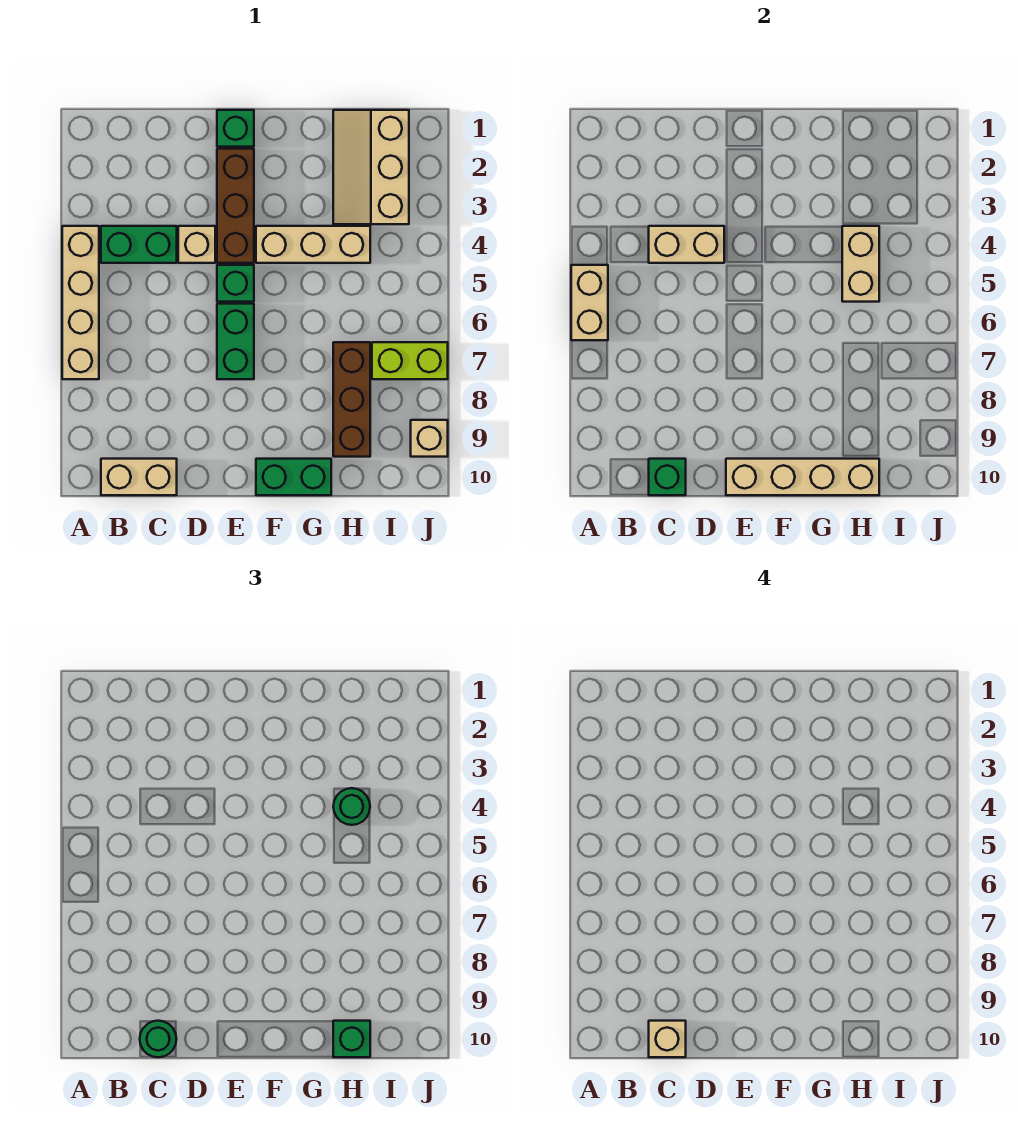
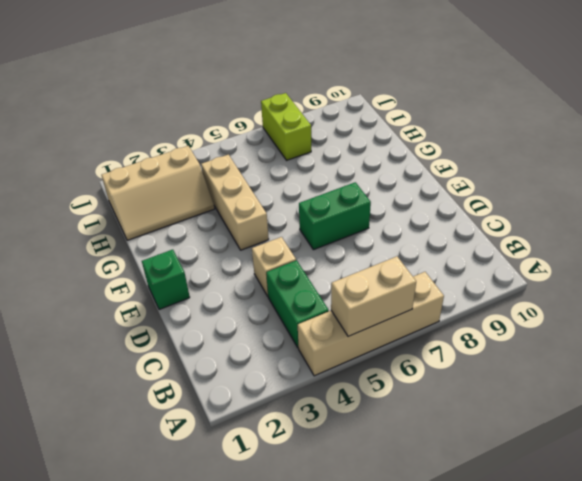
none -> tan brick B10:C10 level 1
none -> brown brick E2:E4 level 1
none -> green brick E5 level 1

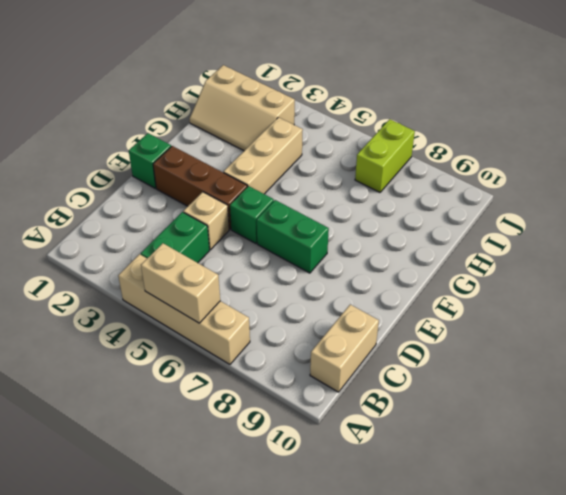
none -> green brick F10:G10 level 1
none -> brown brick H7:H9 level 1
none -> tan brick J9 level 1

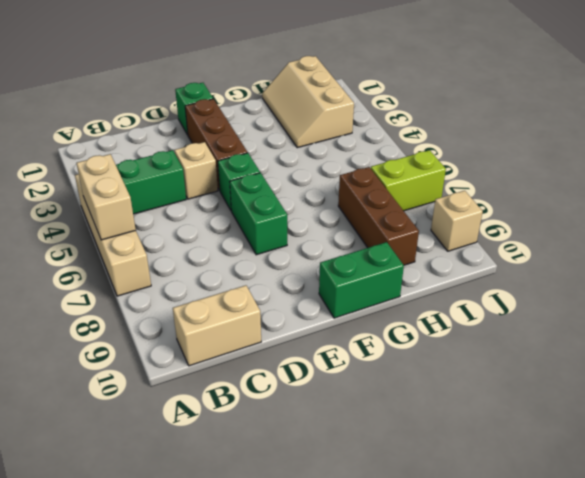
none -> tan brick F4:H4 level 1
none -> tan brick C4:D4 level 2
none -> green brick C10 level 2

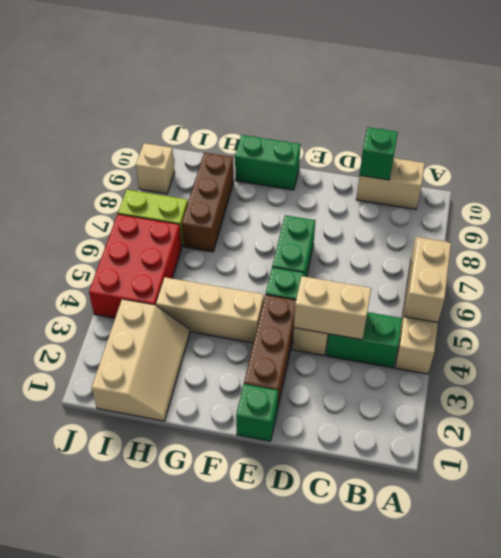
red brick I4:J6 level 1 -> none
none -> tan brick E10:H10 level 2
none -> tan brick H4:H5 level 2
none -> green round brick C10 level 3

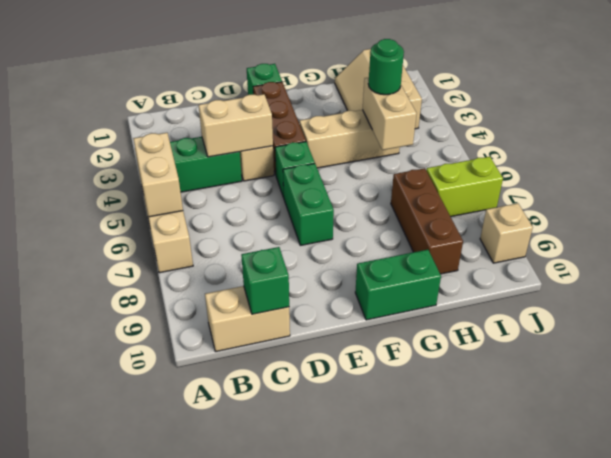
none -> tan brick E10:H10 level 2
none -> green round brick C10 level 3
none -> green brick H10 level 3

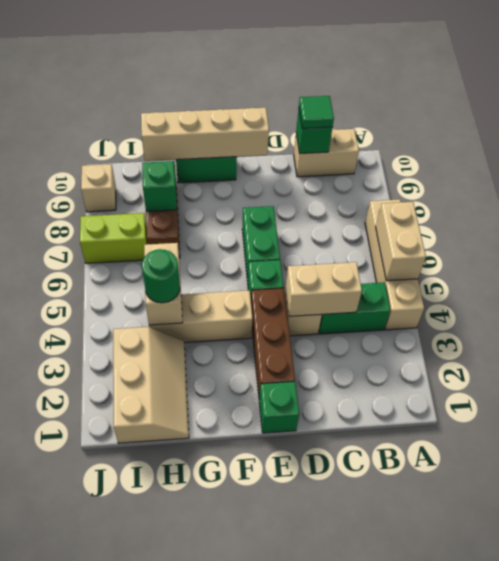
green tile C10 level 3 -> green round brick C10 level 3
green brick H8 level 2 -> green brick H10 level 3
none -> tan brick C10 level 4

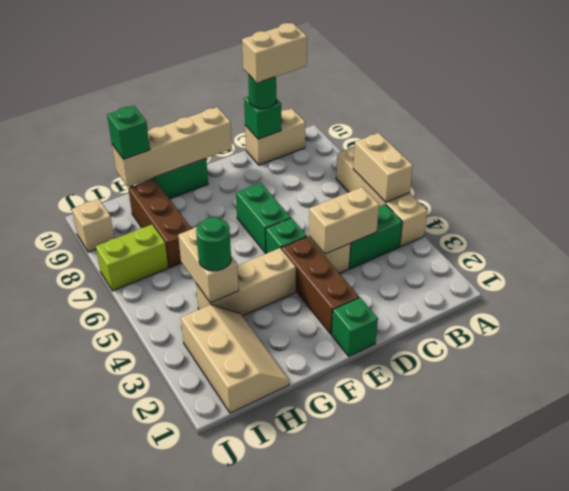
tan brick B10:C10 level 4 -> tan brick C10 level 4

